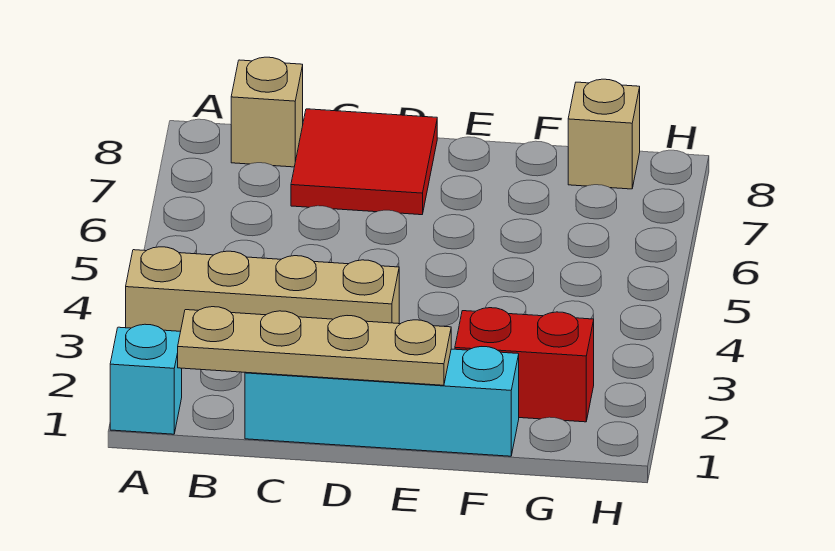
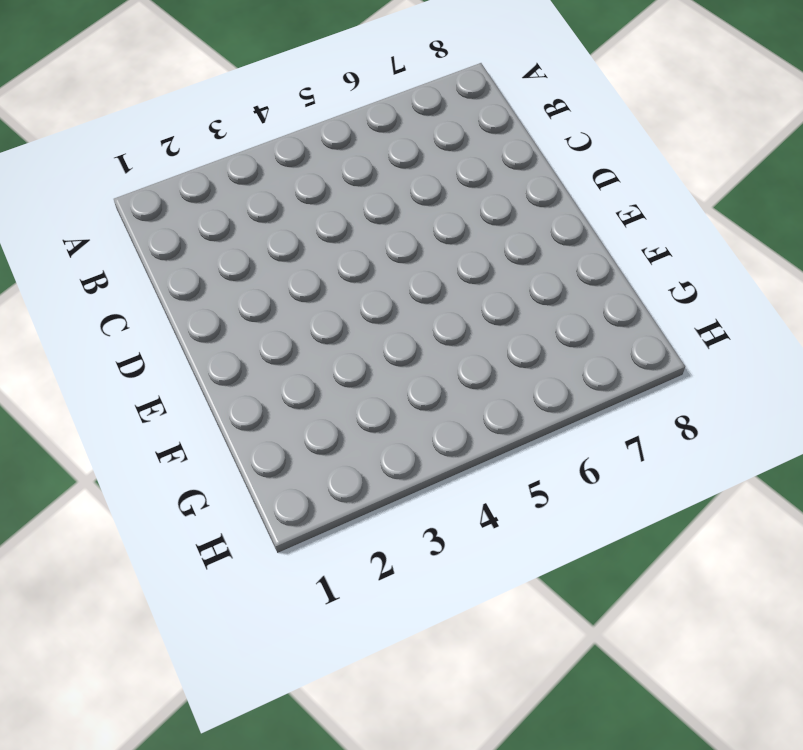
none -> cyan brick A1 level 1
none -> tan brick A3:D3 level 1

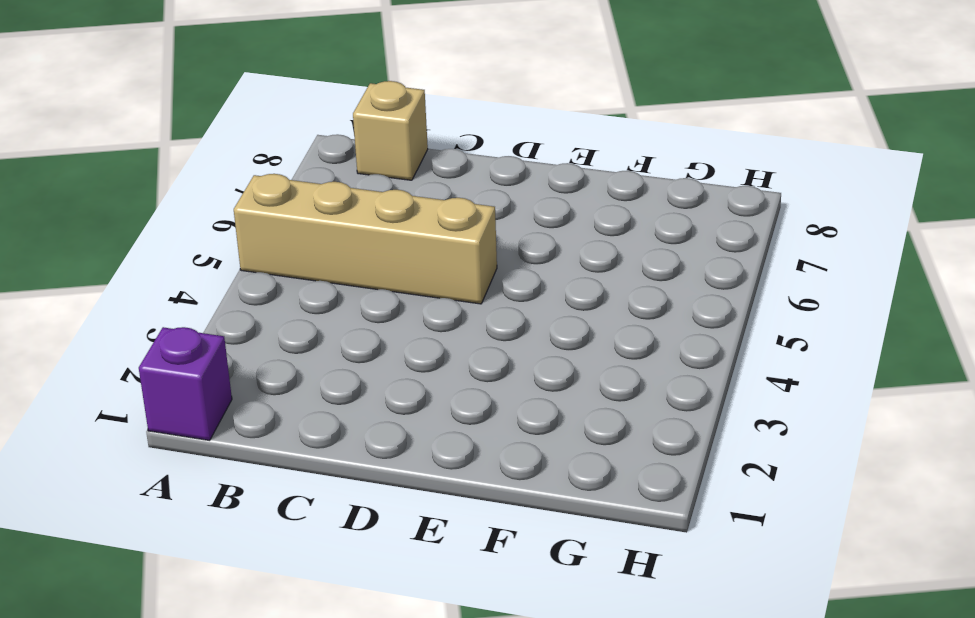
purple brick A1 level 1 -> cyan brick A1 level 1
tan brick A5:D5 level 1 -> tan brick A3:D3 level 1
none -> cyan brick C1:F1 level 1
none -> red tile C7:D8 level 1

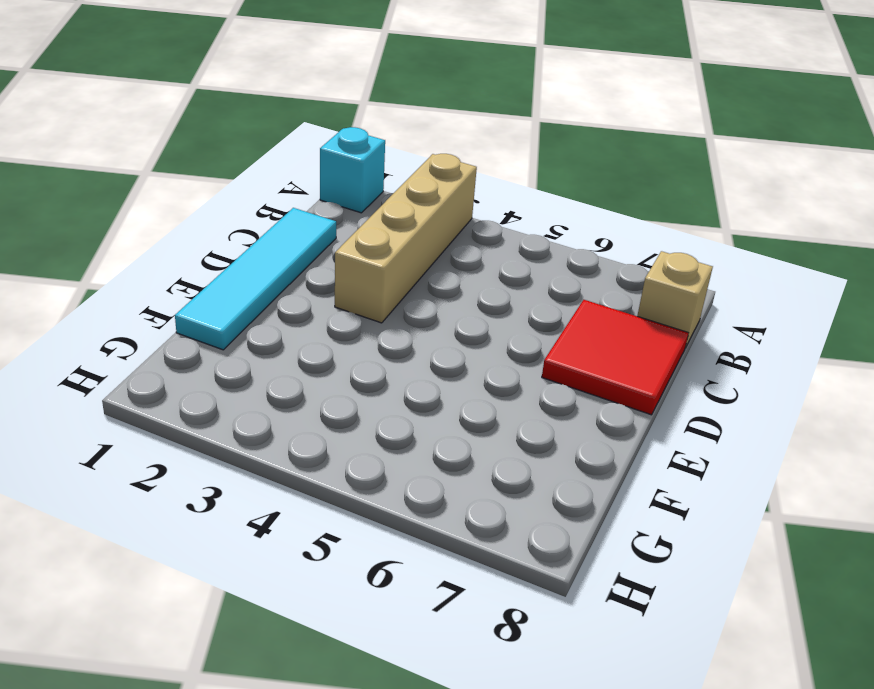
cyan tile C1:F1 level 1 -> cyan brick C1:F1 level 1
none -> red brick F2:G2 level 1
none -> tan brick G8 level 1

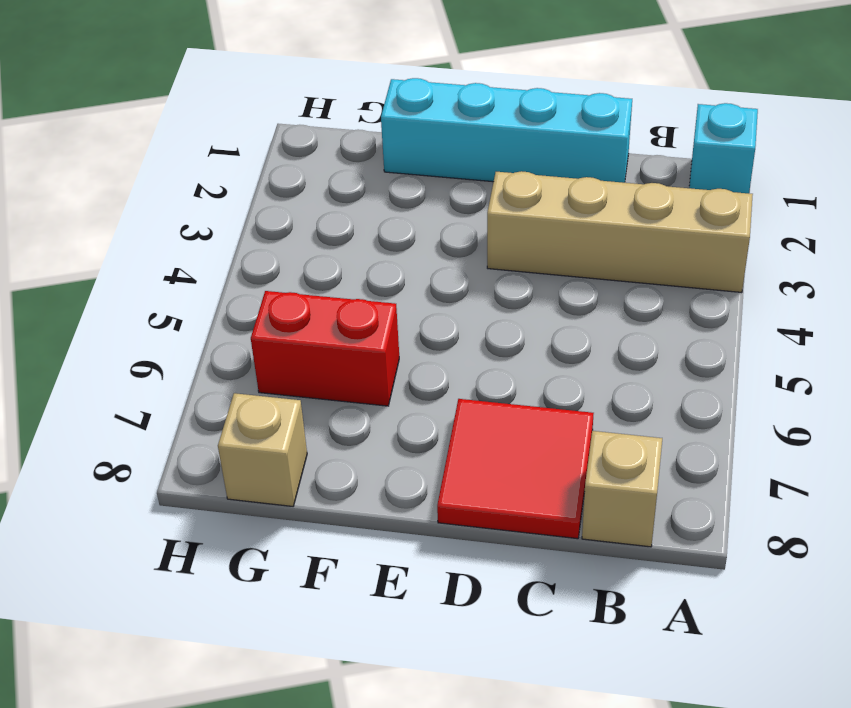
red brick F6:G6 level 1 -> red brick F2:G2 level 1
none -> tan plate B1:E1 level 2

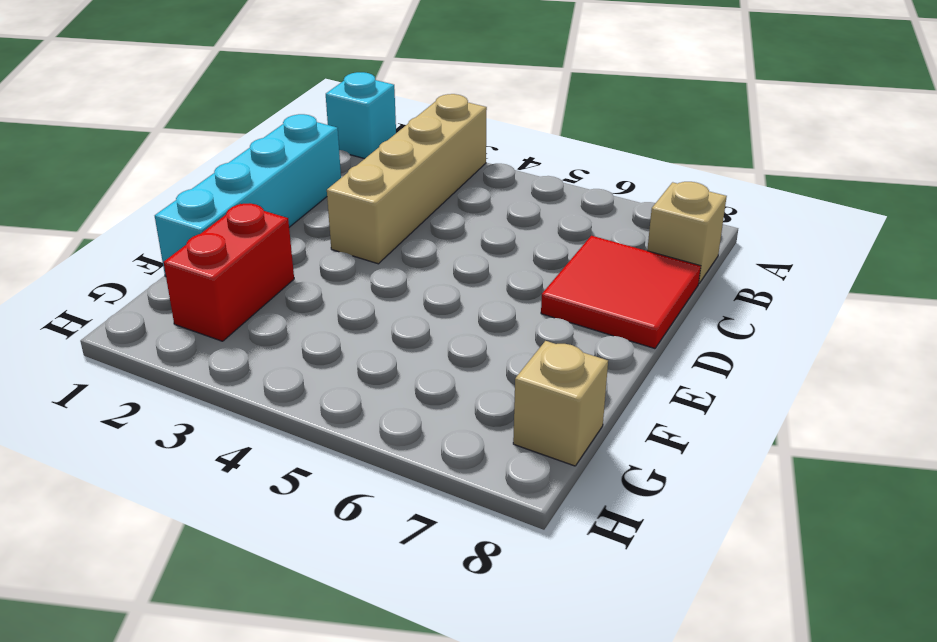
none -> tan plate B1:E1 level 2

